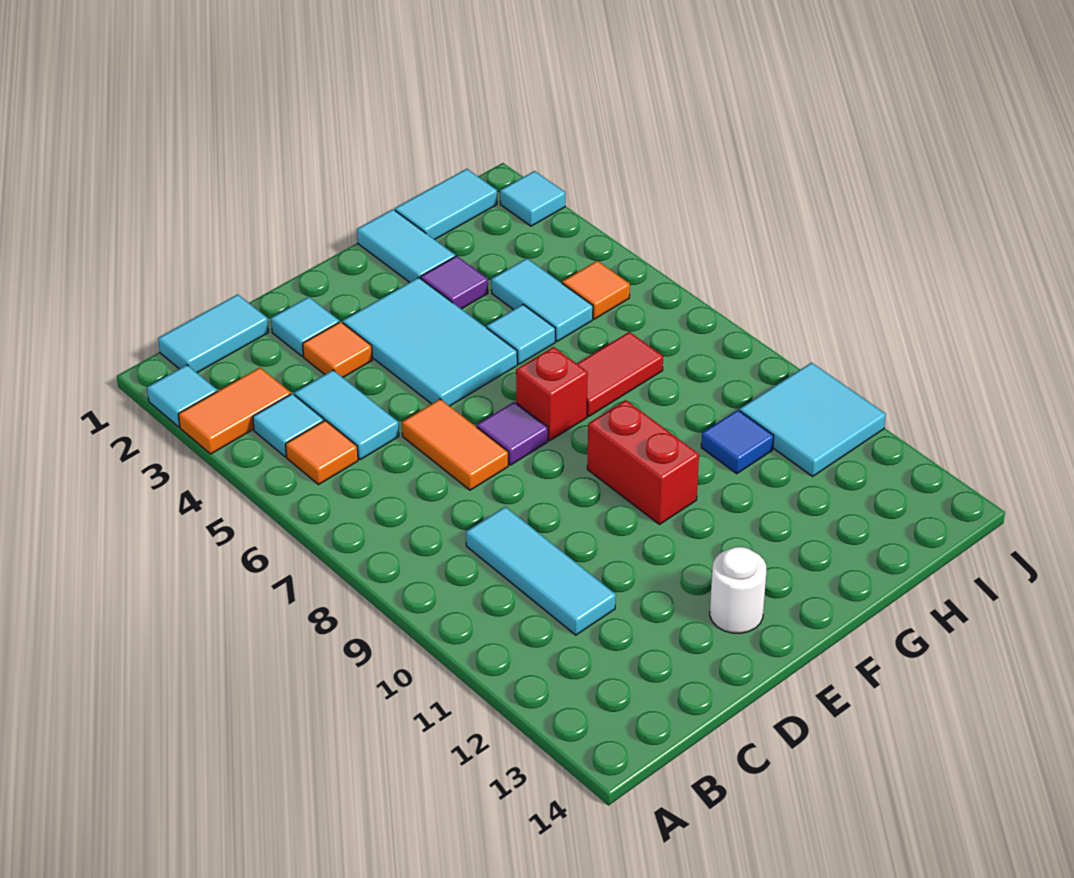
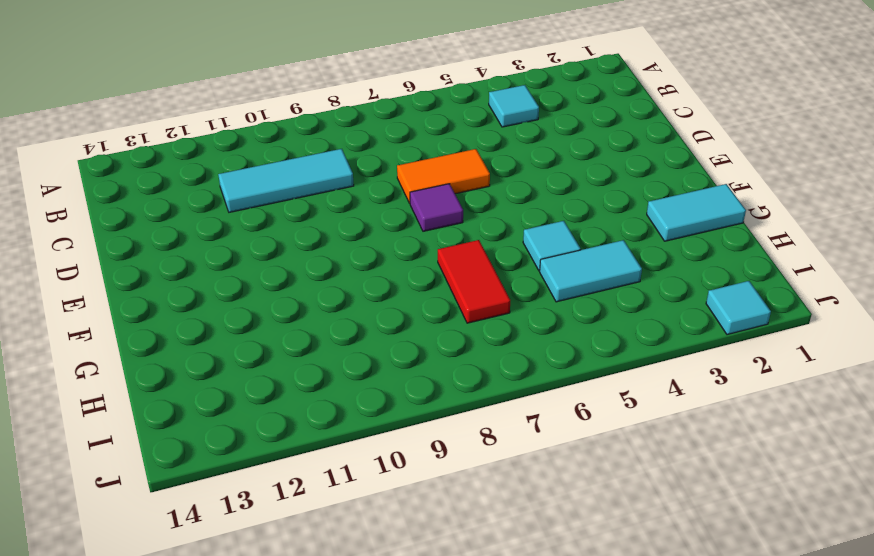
none -> cyan tile A2 level 1
none -> orange tile A3:B3 level 1
none -> cyan tile B1:C1 level 1

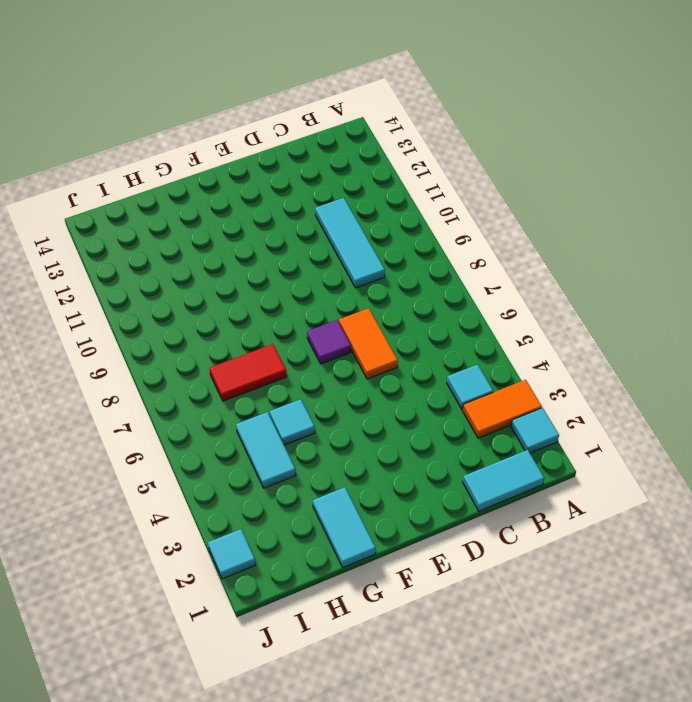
none -> orange tile B5 level 1
none -> cyan tile C4:C5 level 1
none -> cyan tile D2 level 1

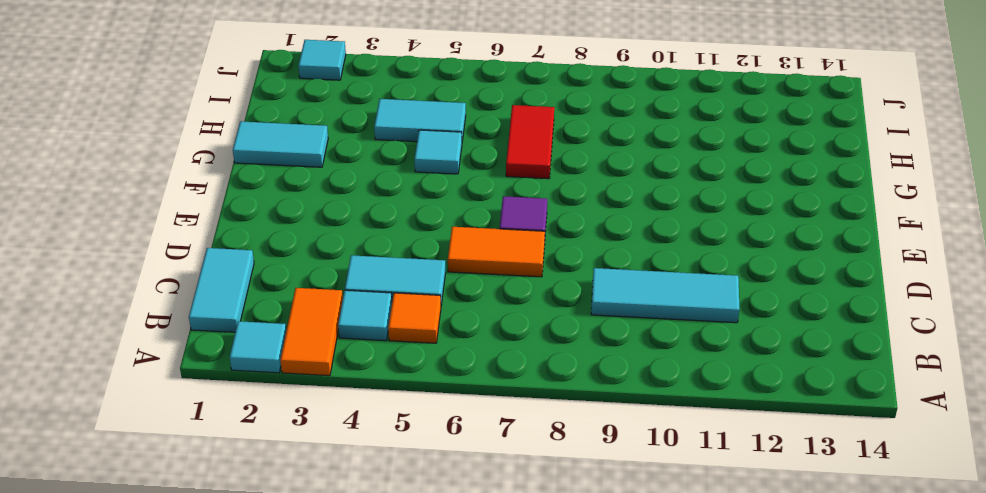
none -> cyan tile D2 level 1
none -> orange tile D3 level 1
none -> cyan tile E3:F5 level 1

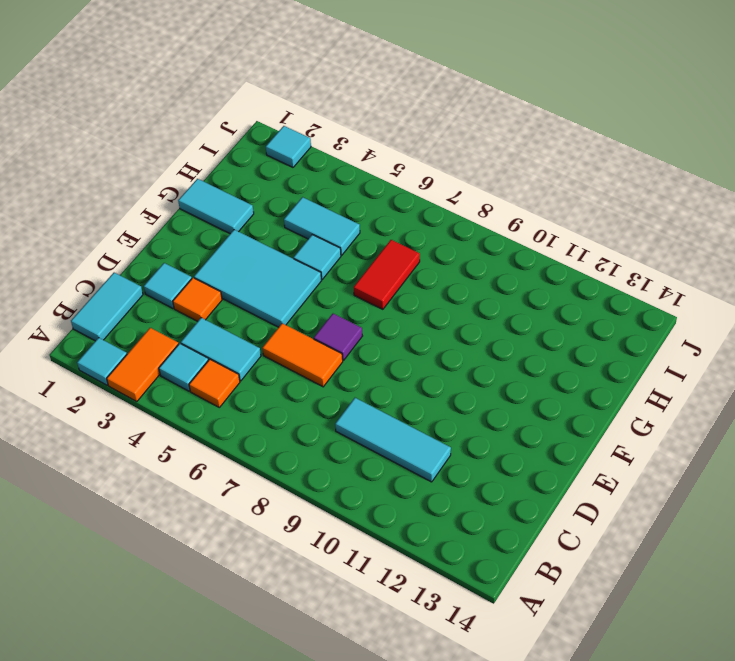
none -> white round brick E13 level 1
none -> red brick F7 level 1
none -> red brick F9:F10 level 1

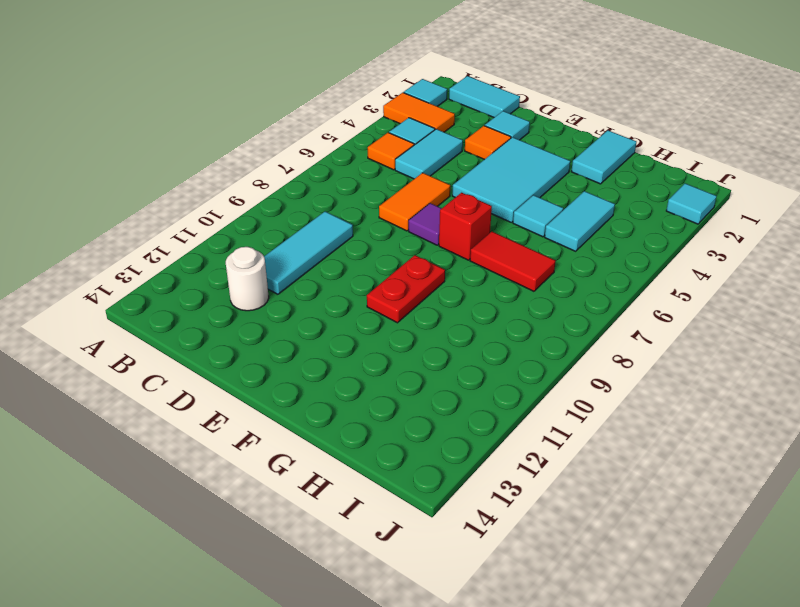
white round brick C12 level 1 -> white round brick E13 level 1
red plate F9:F10 level 1 -> red brick F9:F10 level 1
none -> purple tile G3 level 1
none -> cyan tile H1:I1 level 1
none -> blue tile H10 level 1

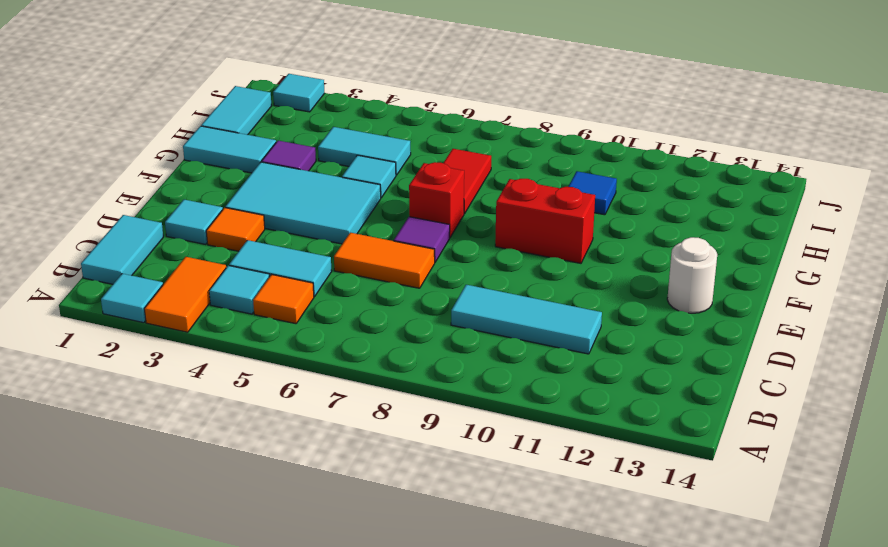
none -> orange tile I5 level 1
none -> cyan tile I10:J11 level 1

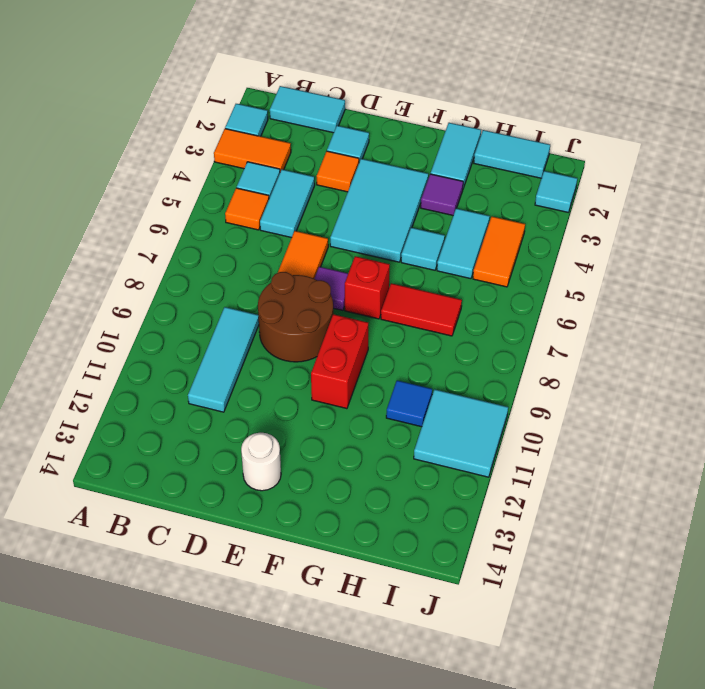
brown round brick D8:E9 level 1 -> none
orange tile I4:I5 level 1 -> orange tile I5 level 1

